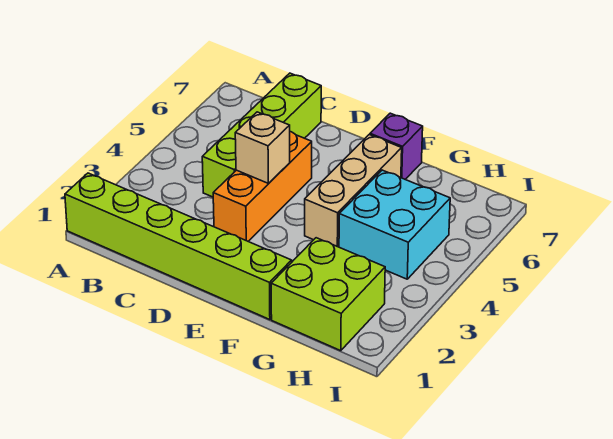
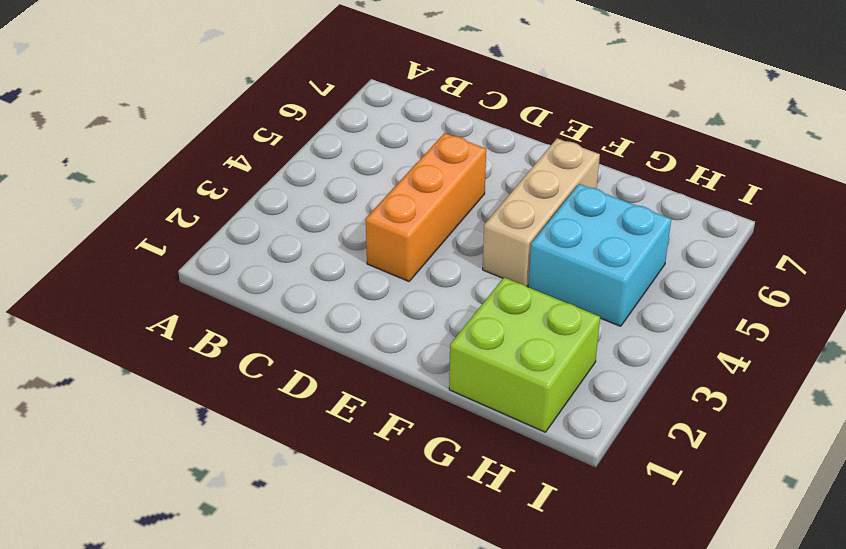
none -> lime brick A1:F1 level 1
none -> lime brick C4:C7 level 1

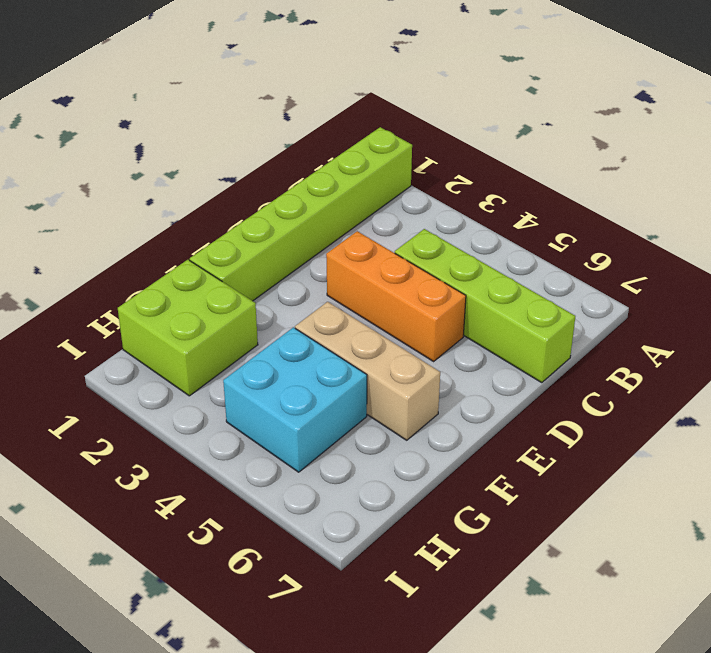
none -> purple brick F7 level 1
none -> tan brick D4 level 2

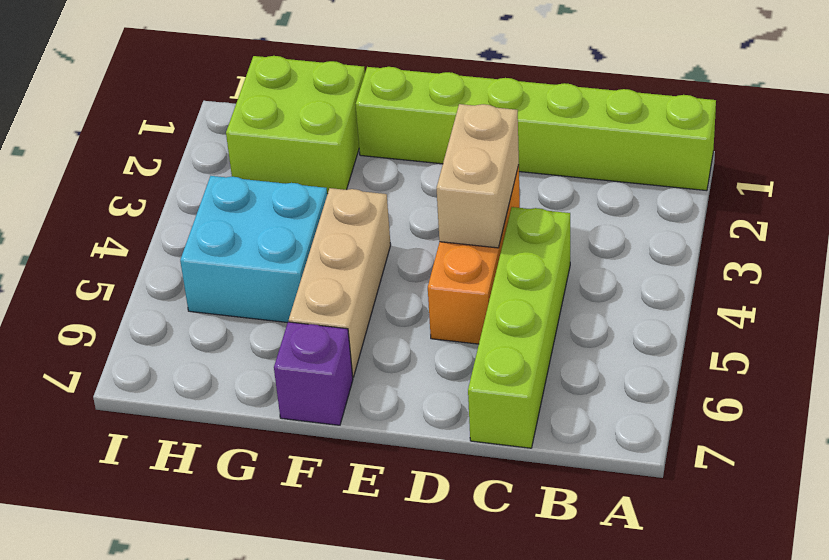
tan brick D3:D4 level 2 -> tan brick D4 level 2

